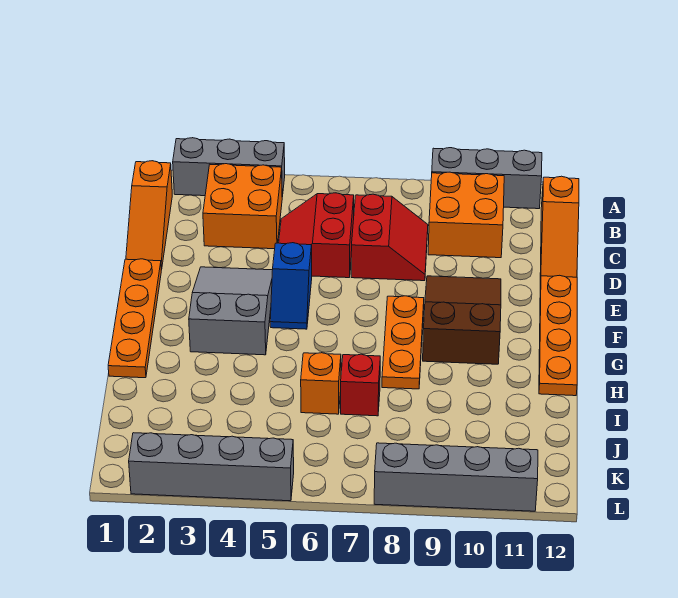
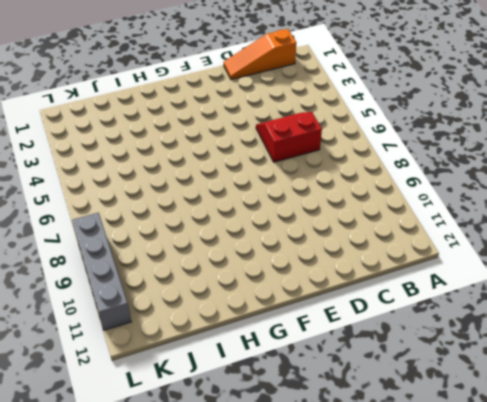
none -> grey brick A2:A4 level 1
none -> grey brick A9:A11 level 1
none -> orange brick B3:C4 level 1

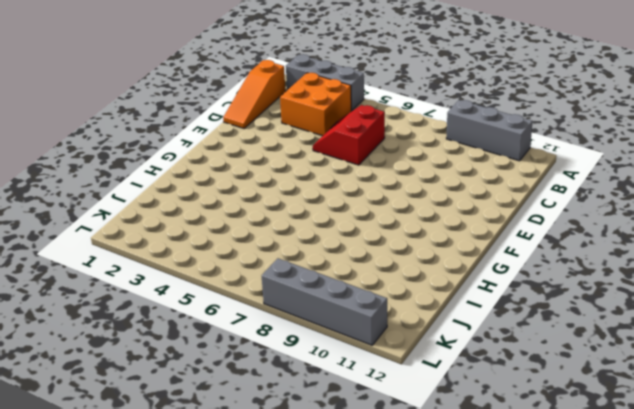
none -> orange brick B9:C10 level 1
none -> orange slope B12:D12 level 1 top B
none -> red slope C7:D8 level 1 top 7

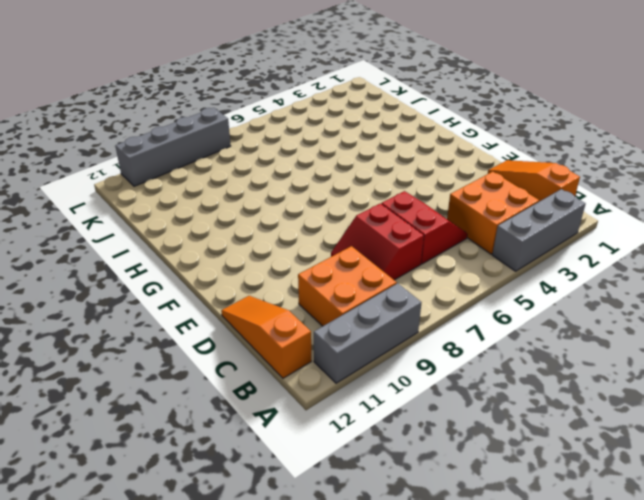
none -> orange plate E1:H1 level 1
none -> grey slope E3:G4 level 1 top G
none -> blue slope E5:F5 level 1 top E

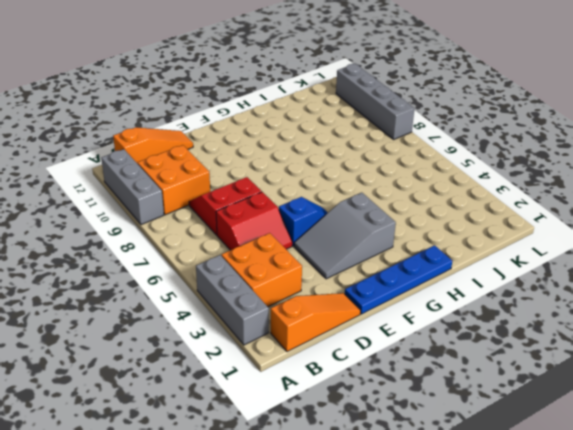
blue plate E1:H1 level 1 -> orange plate E1:H1 level 1
none -> brown slope E9:G10 level 1 top G
none -> orange plate E12:H12 level 1
none -> orange plate F8:H8 level 1

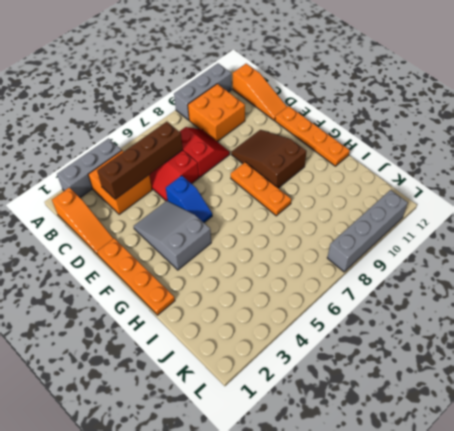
brown brick C3:C6 level 2 -> none
none -> orange brick I6 level 1
none -> red brick I7 level 1
none -> grey brick L2:L5 level 1

